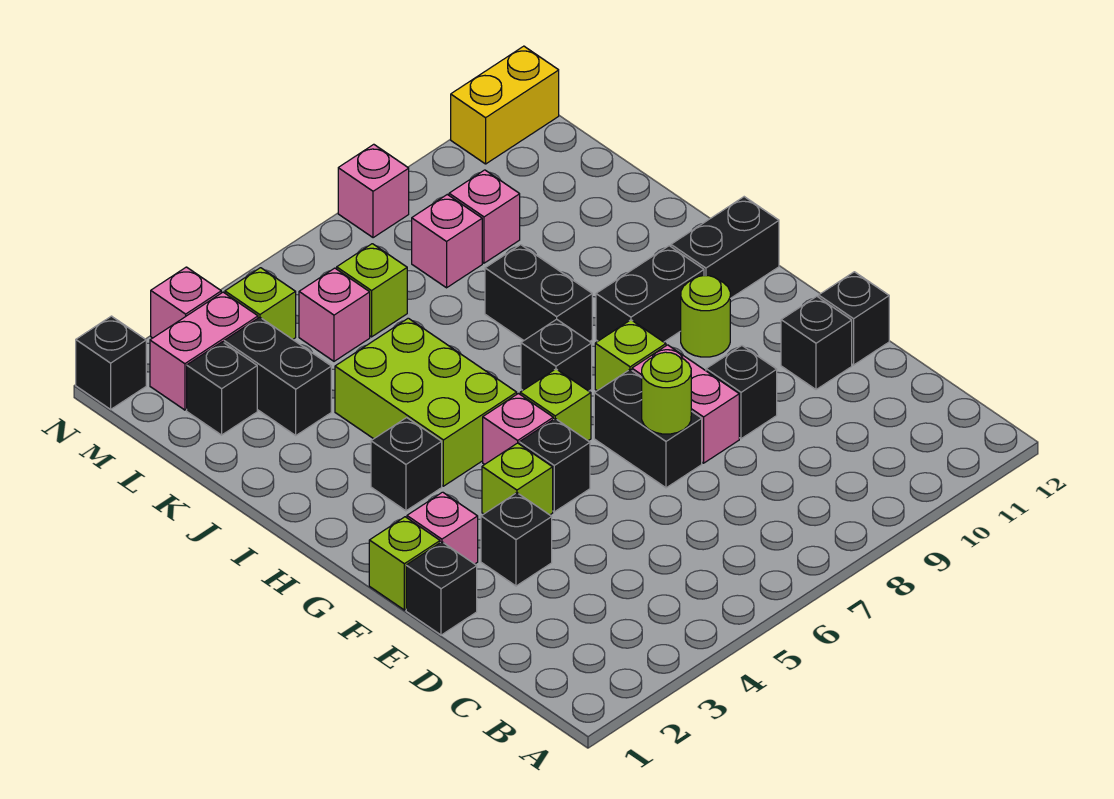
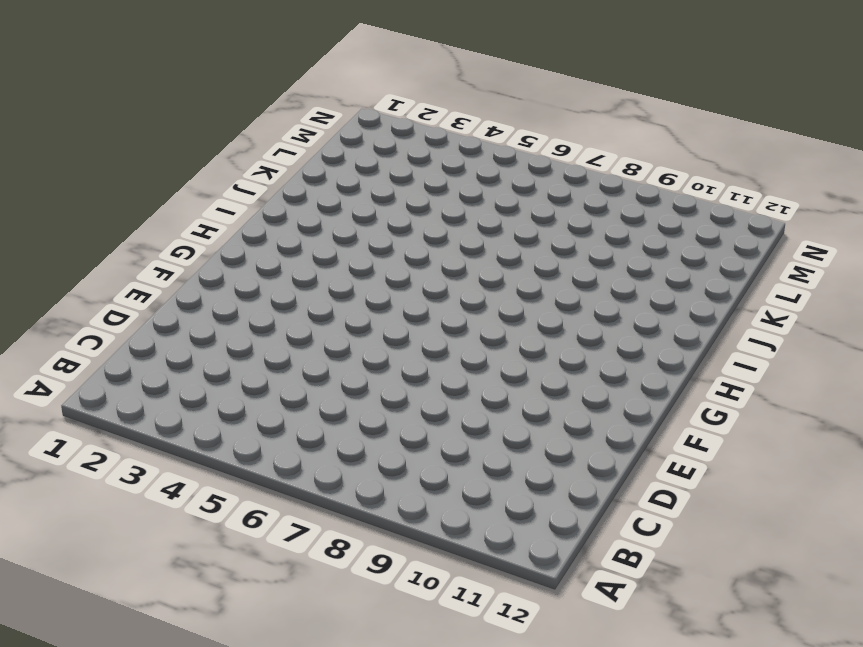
none -> black brick E1 level 1
none -> black brick E3 level 1
none -> black brick E7:F7 level 1
none -> pink brick E8:F8 level 1

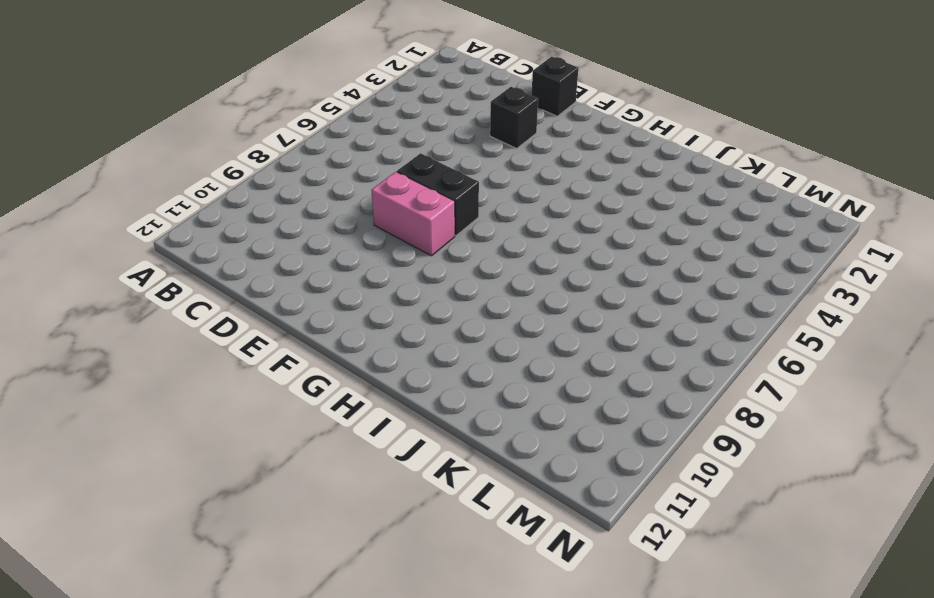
none -> black brick E9 level 1
none -> black brick E11 level 1
none -> black brick E12 level 1
none -> lime brick F1 level 1

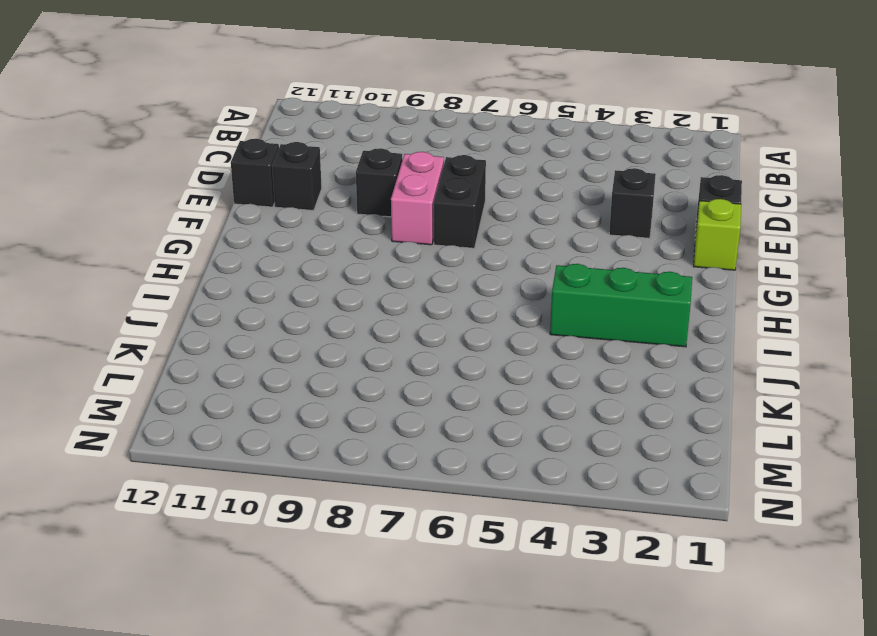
green brick I2:I4 level 1 -> lime brick H4:J5 level 1
none -> pink brick F2 level 1
none -> lime brick F4 level 1
none -> black brick F5 level 1
none -> pink brick G5 level 1

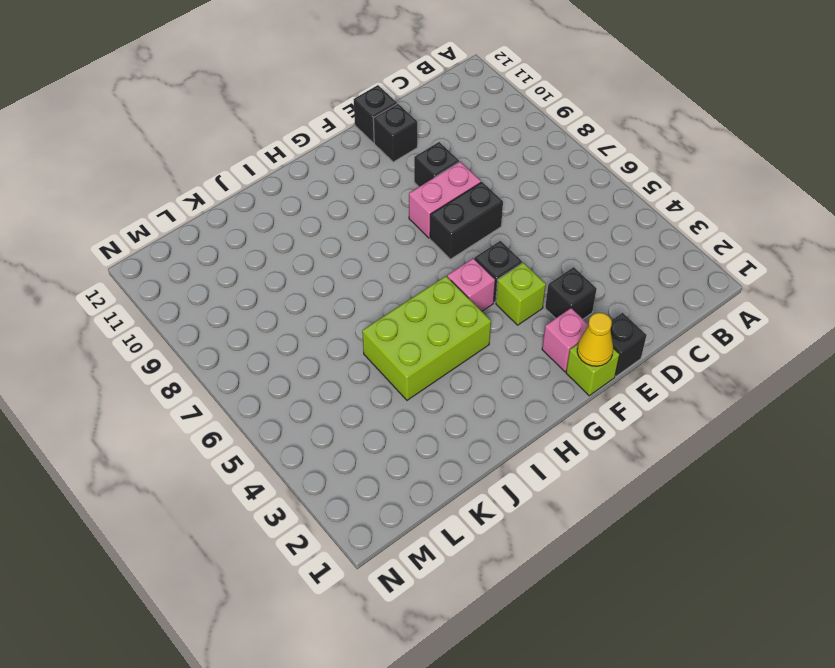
yellow cone F1 level 2 -> none
none -> lime brick G6 level 1
none -> lime brick G8 level 1
none -> lime round brick G10 level 1
none -> black brick H3 level 1

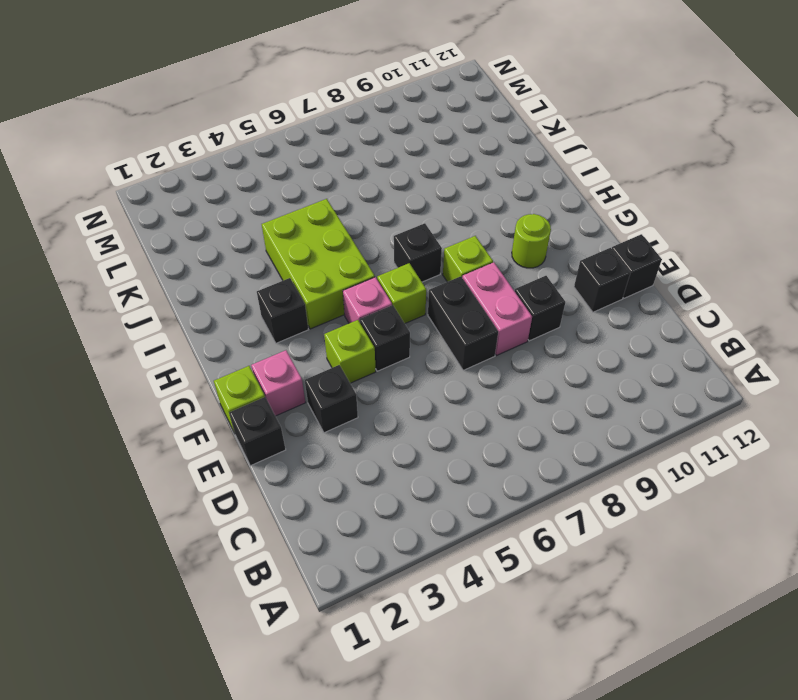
none -> black brick H9:H10 level 1
none -> black brick H11:H12 level 1
none -> black brick I8:J8 level 1
none -> black brick K3:L3 level 1

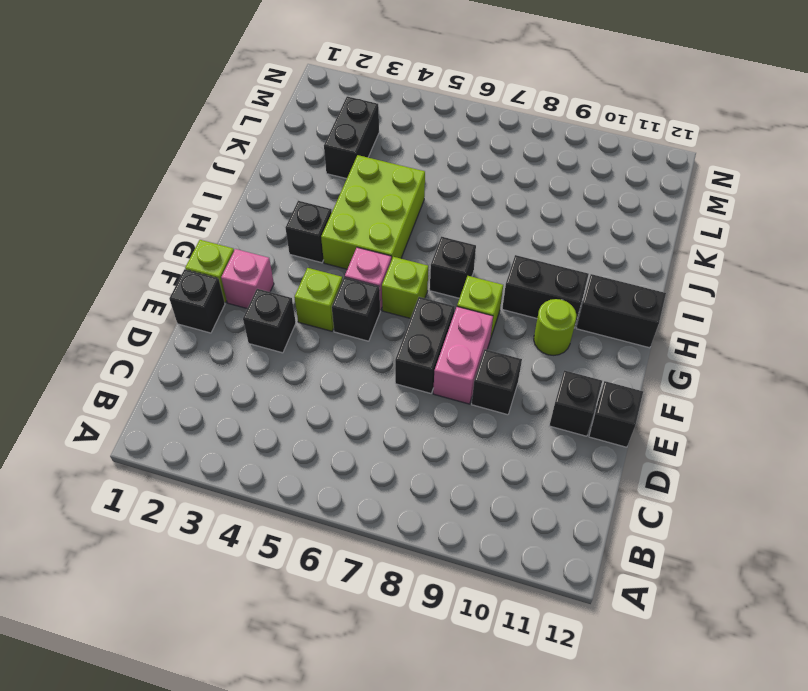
none -> black brick I8:J8 level 1
none -> black brick L2 level 1
none -> pink brick L5 level 1
none -> lime brick L6 level 1

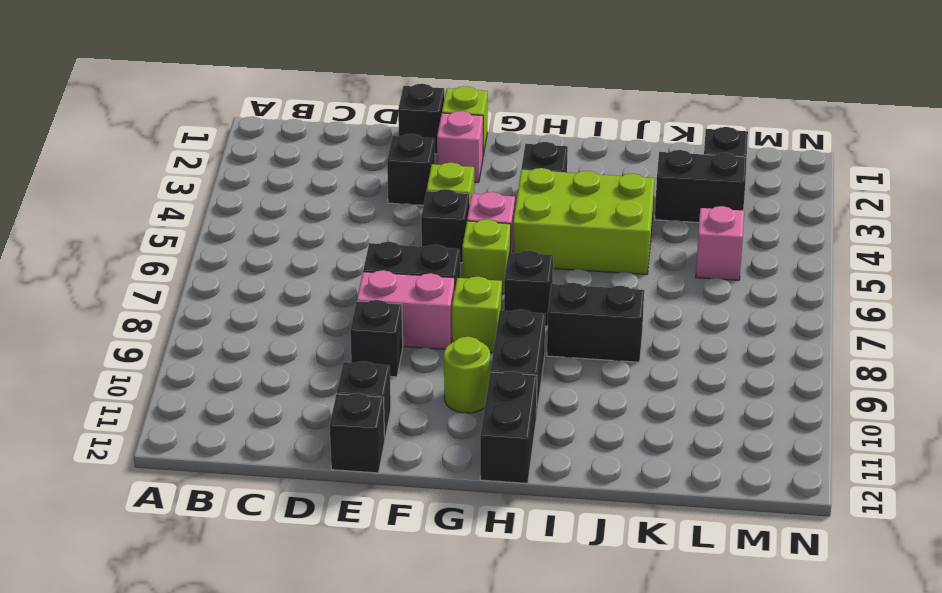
none -> lime brick L6 level 1
none -> pink brick L8 level 1
none -> pink brick L9 level 1
none -> pink brick M2:M3 level 1

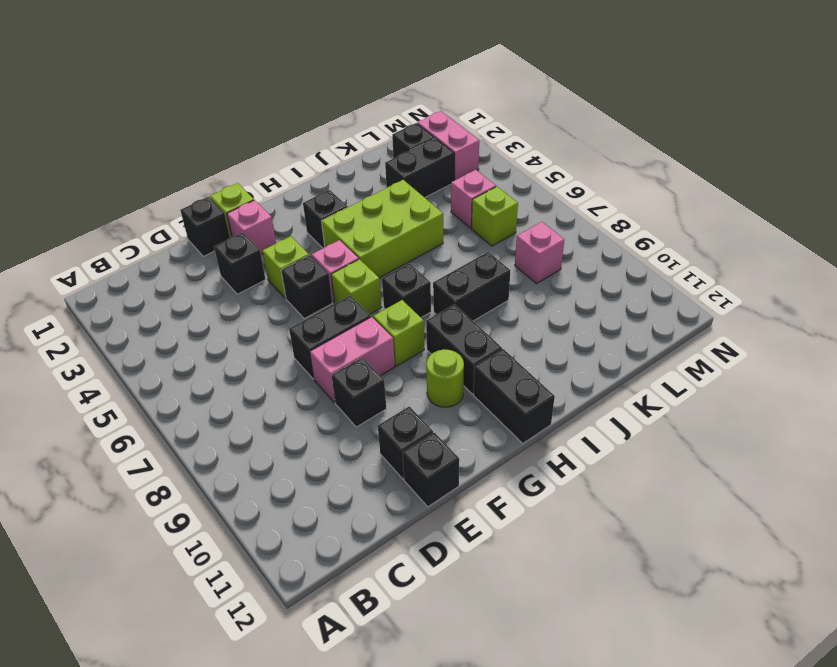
none -> pink brick L9 level 1
none -> lime brick M4 level 1
none -> black brick N1 level 1
none -> pink brick N3 level 1

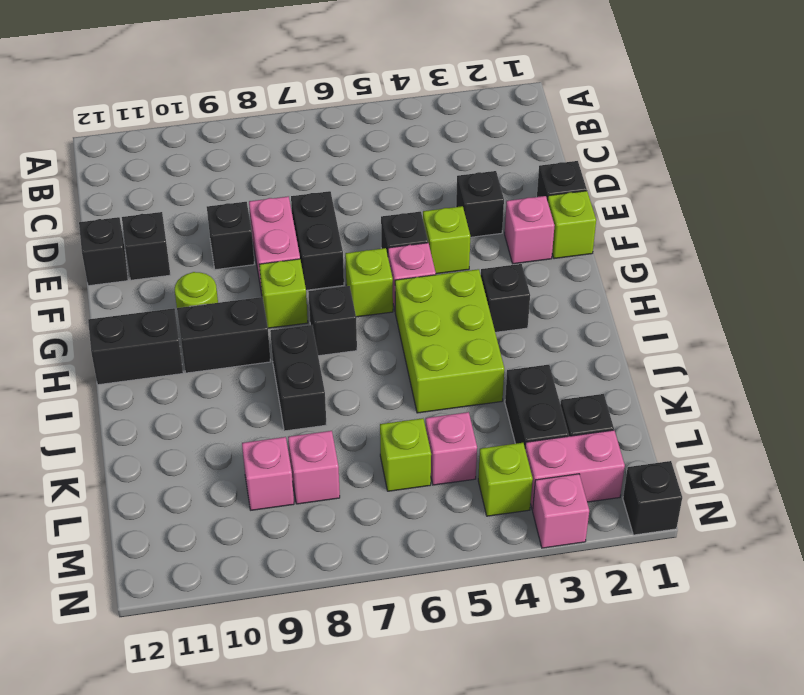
none -> pink brick N8 level 1
none -> yellow brick N11:N12 level 1
none -> lime round brick E7 level 2

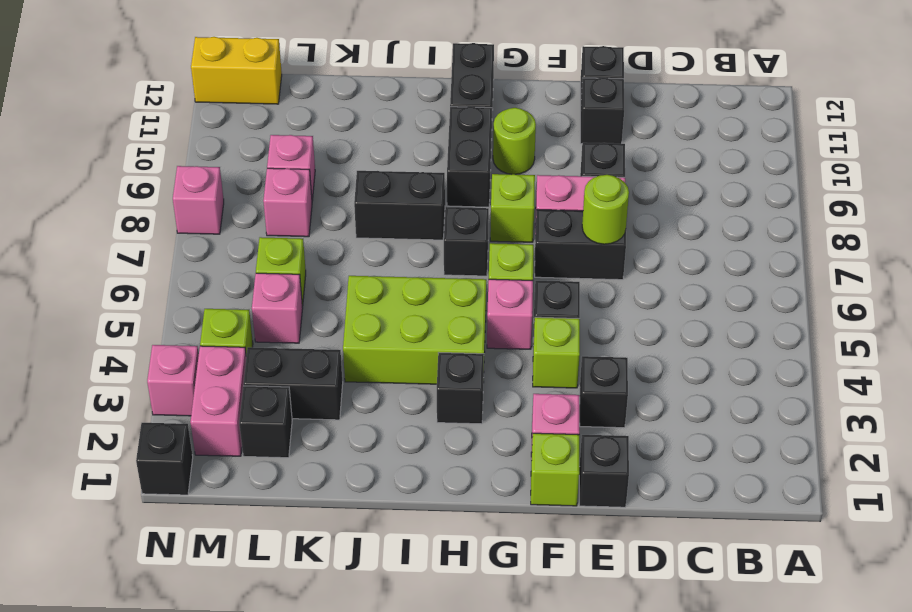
yellow brick M12:N12 level 1 -> yellow brick N11:N12 level 1

